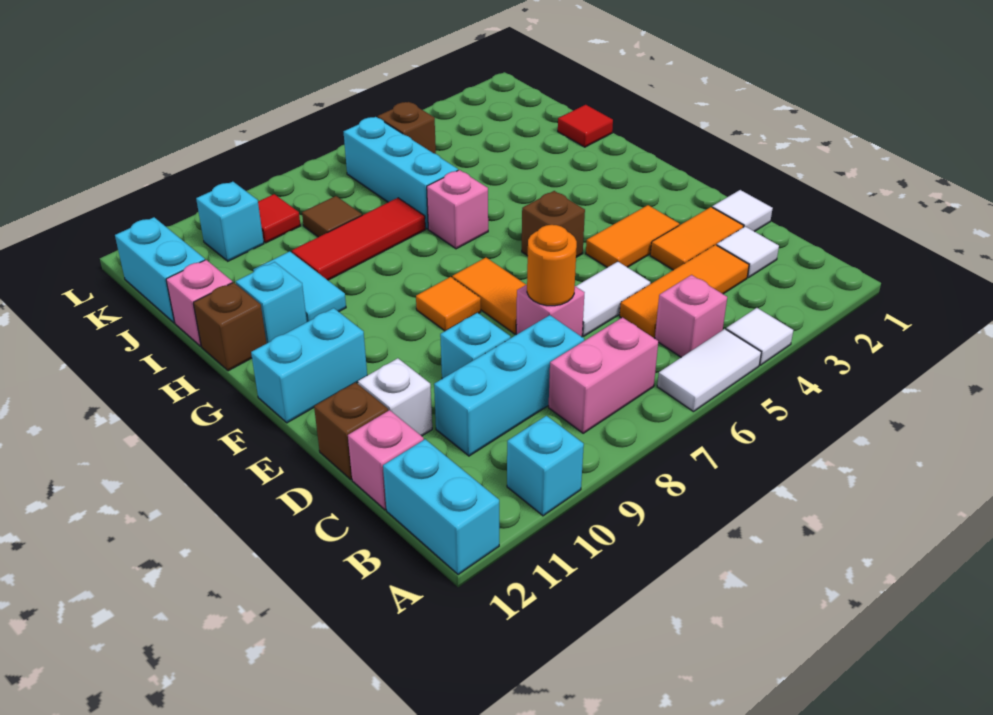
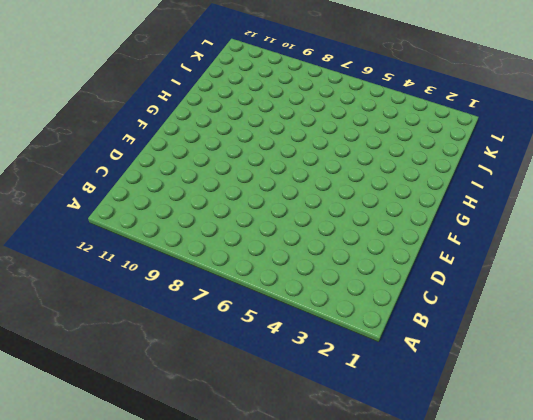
none -> white tile A4 level 1
none -> white tile A5:A6 level 1
none -> cyan brick A10 level 1
none -> cyan brick A12:B12 level 1

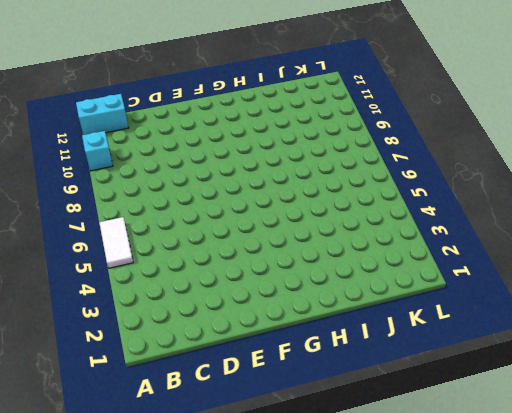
none -> white tile A4 level 1
none -> pink brick B5 level 1
none -> pink brick B7:B8 level 1
none -> white tile C2 level 1

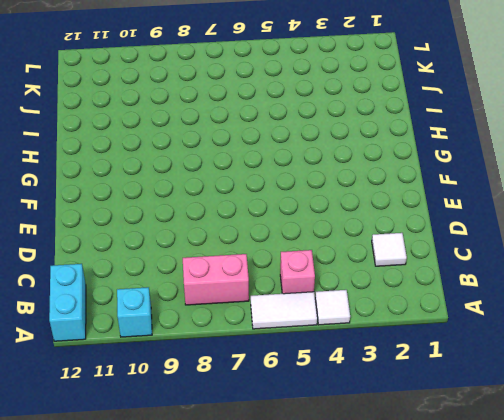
none -> orange tile C3:C5 level 1
none -> cyan brick C8:C10 level 1
none -> pink brick C12 level 1
none -> white tile D1 level 1

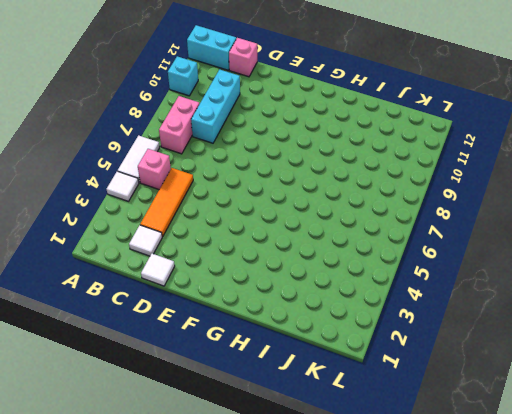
none -> orange tile D2:D3 level 1
none -> white tile D5:D6 level 1
none -> pink brick D7 level 1
none -> cyan brick D9 level 1

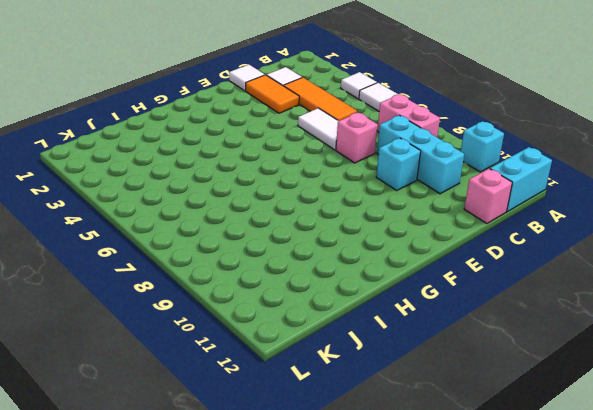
none -> pink brick B5 level 1
none -> white brick D11 level 1
none -> brown brick D12 level 1
none -> orange tile E3:E4 level 1

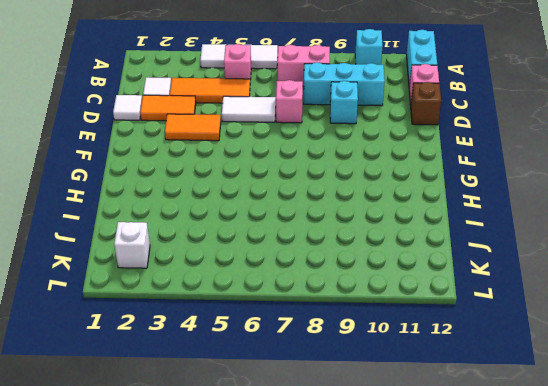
white brick K2 level 1 -> white brick D11 level 1
none -> orange tile E7:F7 level 1
none -> brown brick F5 level 1
none -> orange tile F8 level 1
none -> cyan brick F11:F12 level 1

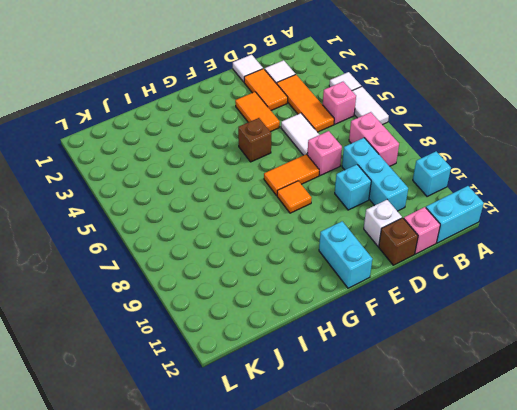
none -> pink brick H6 level 1
none -> cyan tile H10:I10 level 1
none -> cyan brick H11 level 1
none -> brown brick H12 level 1

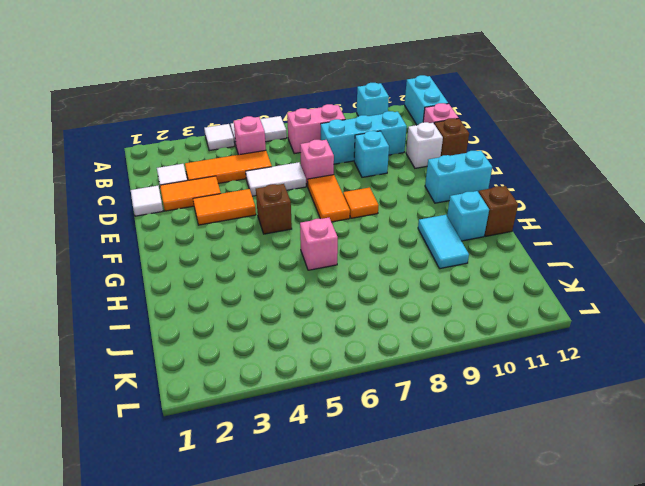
none -> red tile I1 level 1
none -> cyan brick I6:K6 level 1
none -> red tile I7:I9 level 1
none -> pink brick I12 level 1

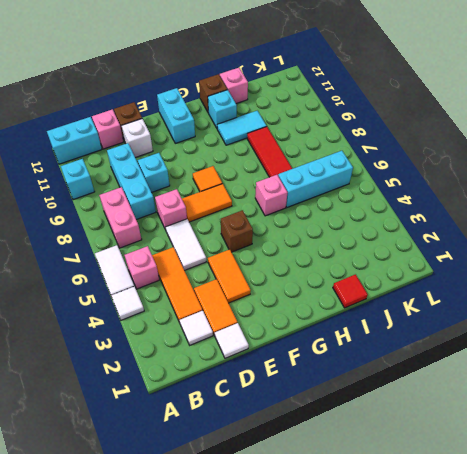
none -> brown tile J8 level 1
none -> cyan brick J12:K12 level 1
none -> brown brick K5 level 1
none -> red tile K9 level 1

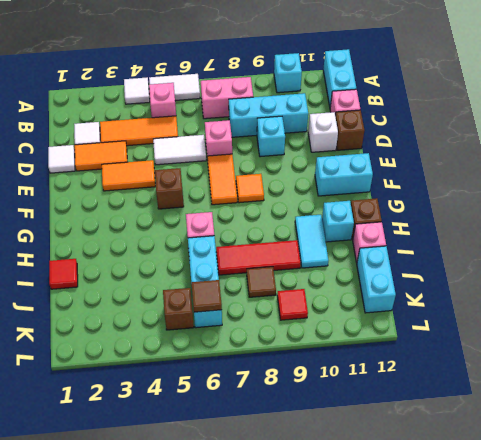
brown tile K6 level 2 -> none
none -> cyan brick K10 level 1
none -> orange round brick D7 level 2

